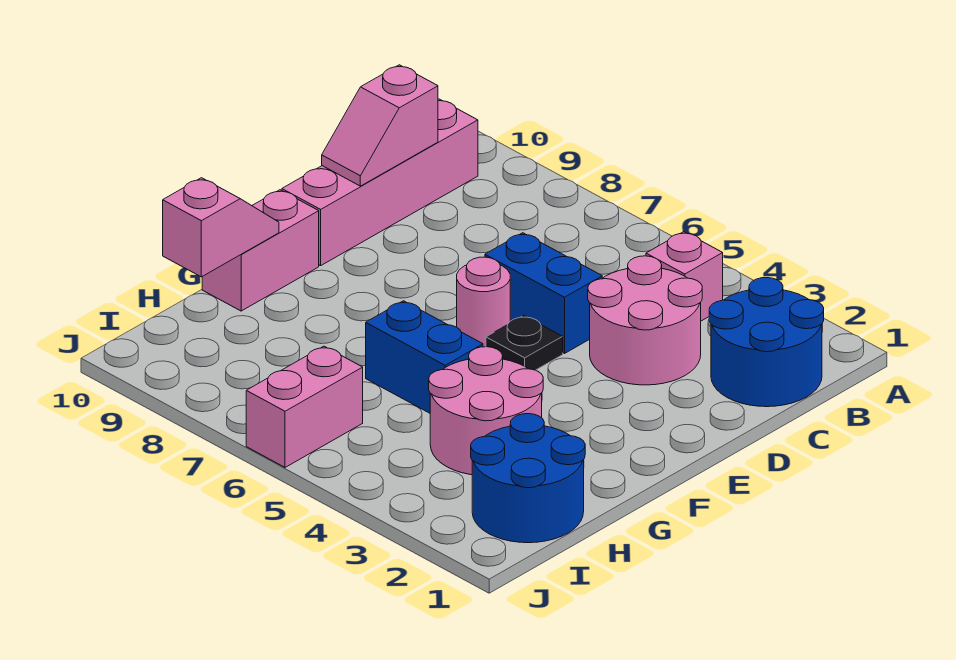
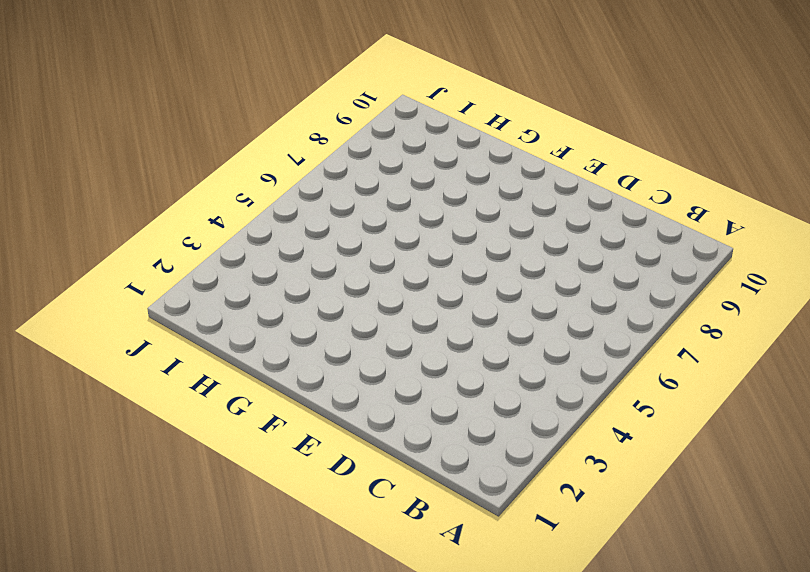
none -> blue round brick B1:C2 level 1
none -> pink brick B4 level 1
none -> pink brick B10:E10 level 1

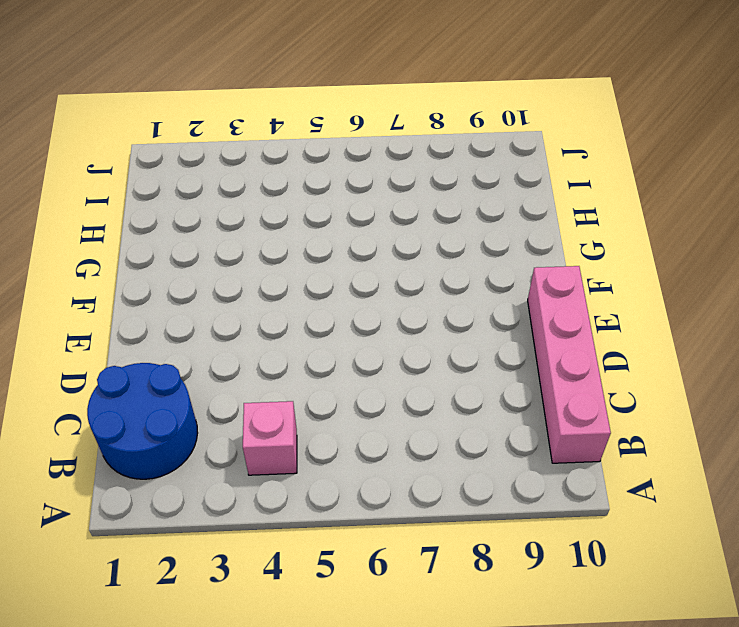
none -> pink round brick C3:D4 level 1
none -> blue brick D5:D6 level 1
none -> black plate E5 level 1

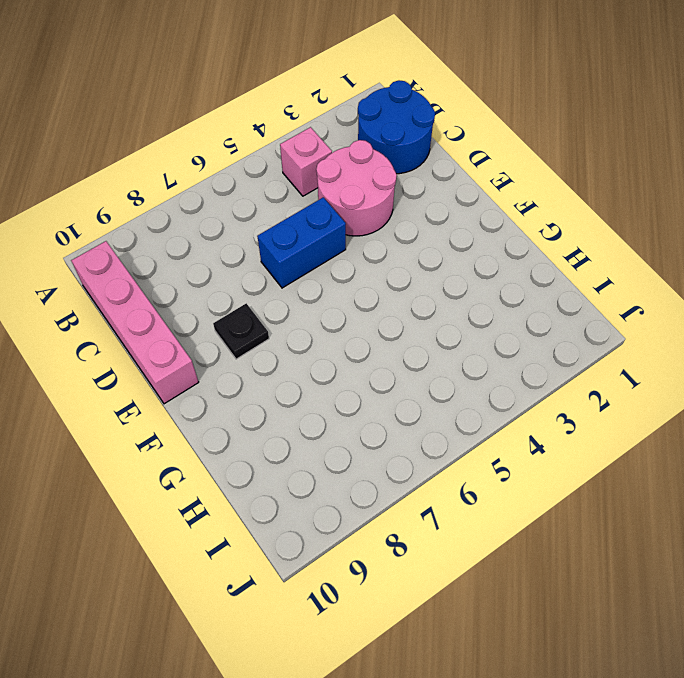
black plate E8 level 1 -> black plate E5 level 1
none -> pink round brick E6 level 1
none -> pink brick F10:G10 level 1
none -> pink round brick G3:H4 level 1

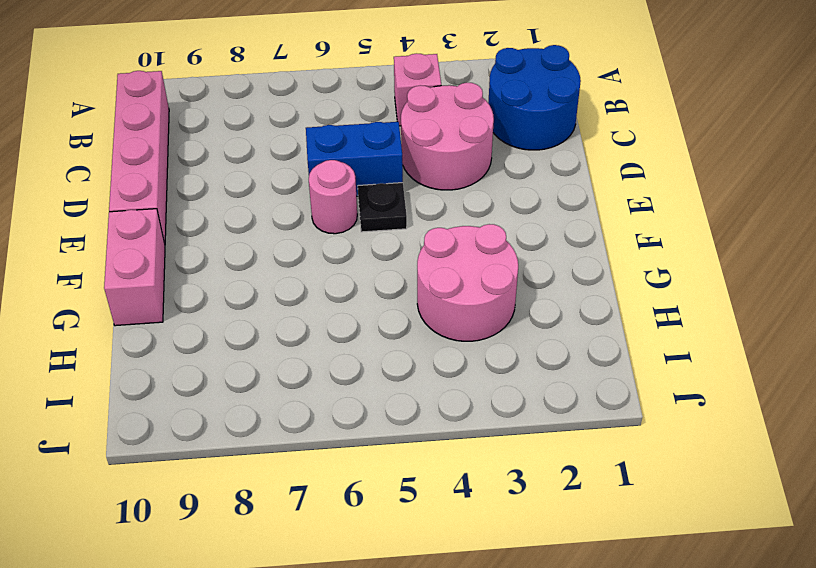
none -> blue brick G5:G6 level 1
none -> blue round brick H1:I2 level 1
none -> pink brick I6:J6 level 1

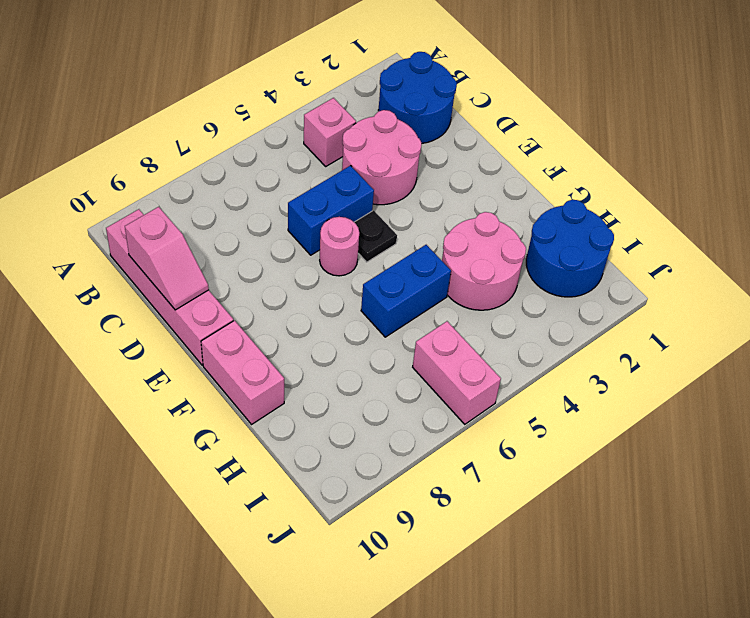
none -> pink slope G10:H10 level 2 top H

